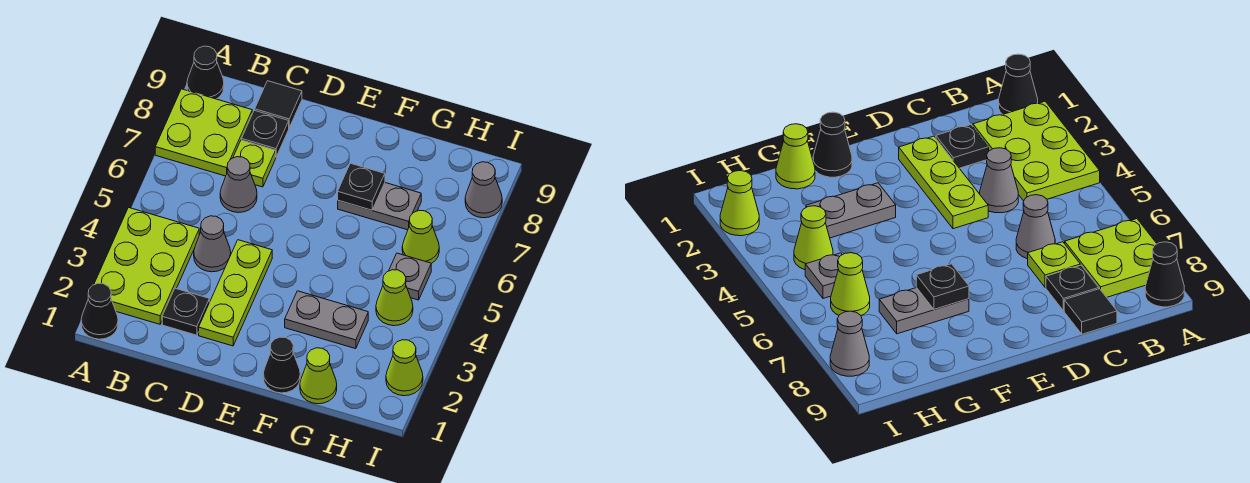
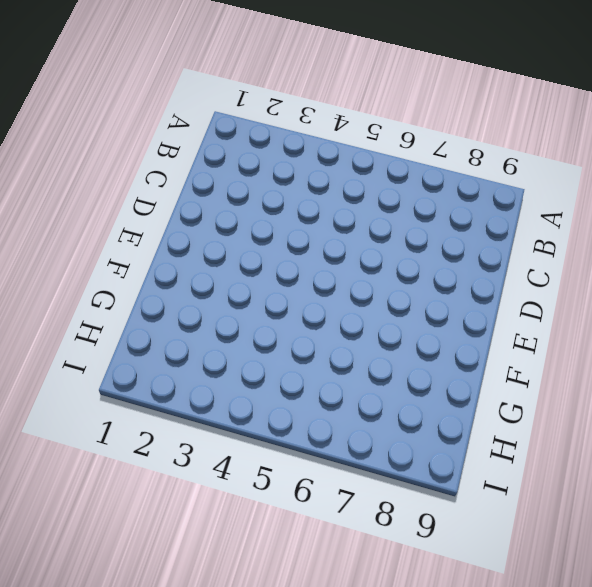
none -> black cone A1 level 1
none -> lime plate A2:B4 level 1
none -> lime plate A7:B8 level 1

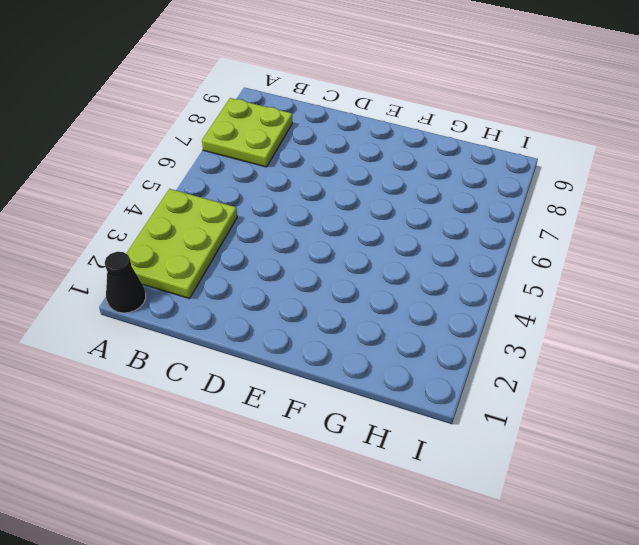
none -> black cone A9 level 1
none -> black plate C2 level 1
none -> grey cone C4 level 1

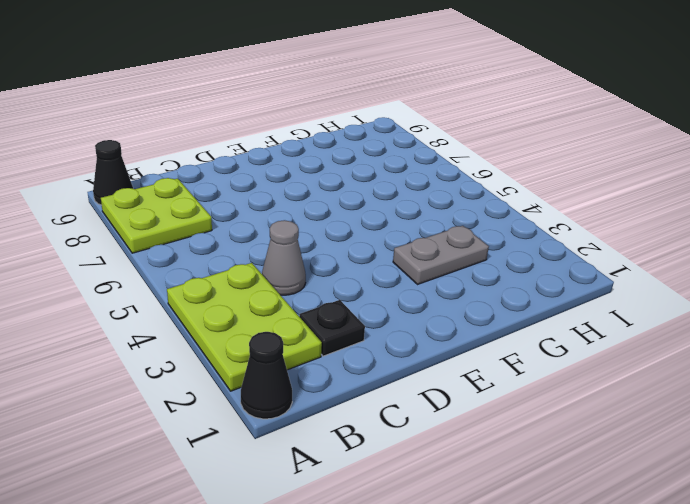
none -> grey cone C6 level 1
none -> lime plate C7 level 1
none -> black plate C8 level 1

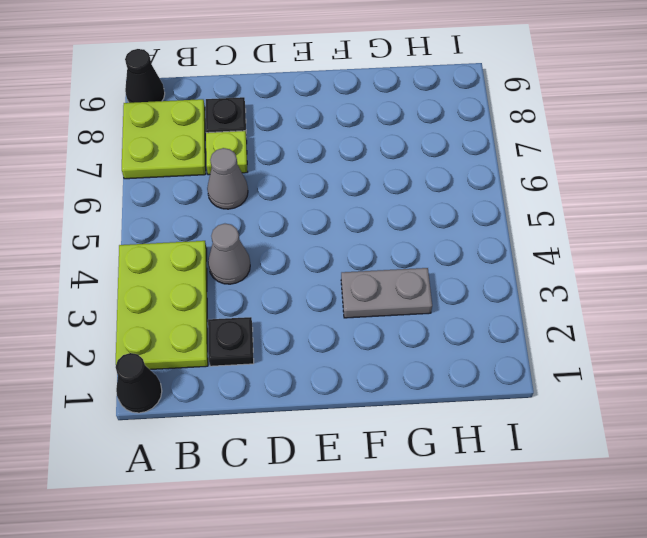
none -> black tile C9 level 1
none -> lime plate D2:D4 level 1
none -> black cone F1 level 1

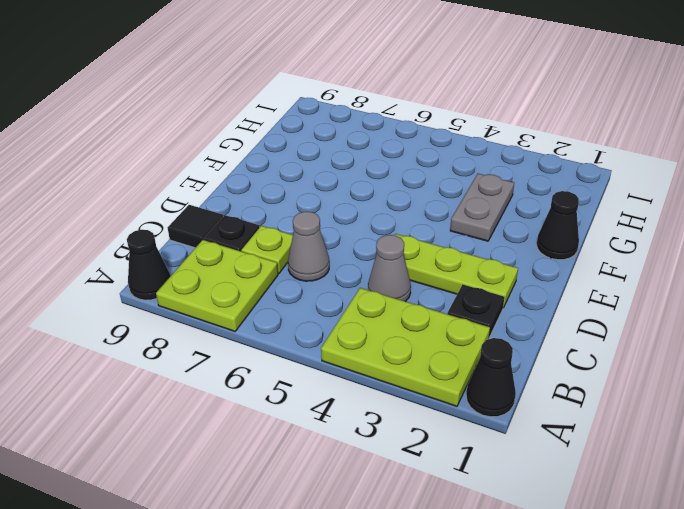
none -> grey plate F7:G7 level 1
none -> lime cone G1 level 1
none -> lime cone H4 level 1

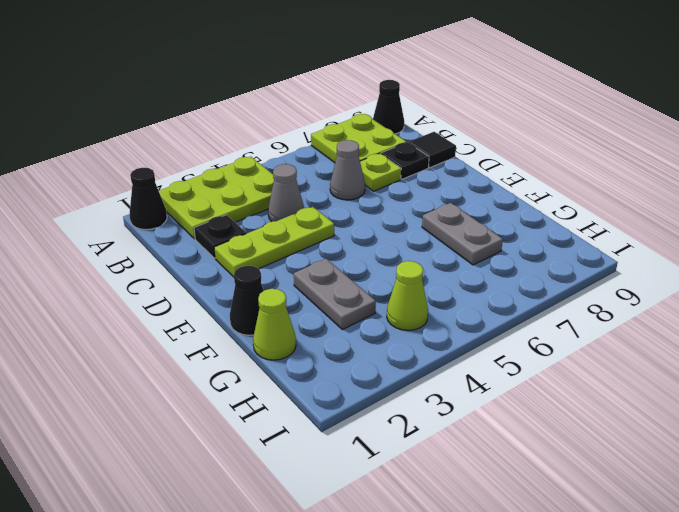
none -> grey plate H5 level 1
none -> lime cone H6 level 1
none -> lime cone I2 level 1

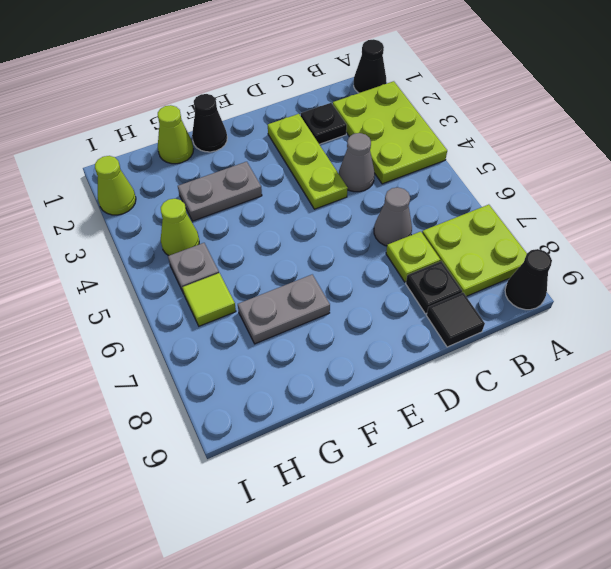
lime tile H6 level 1 -> lime cone H6 level 1
none -> grey cone I8 level 1
none -> black plate F7 level 2

